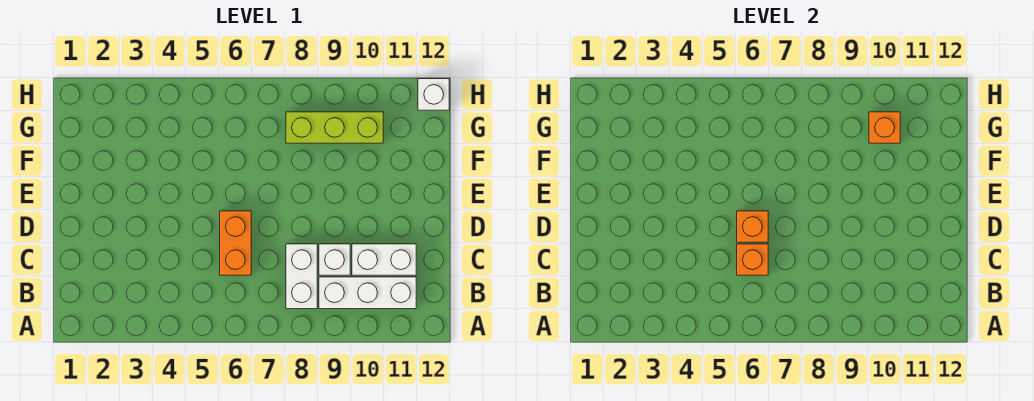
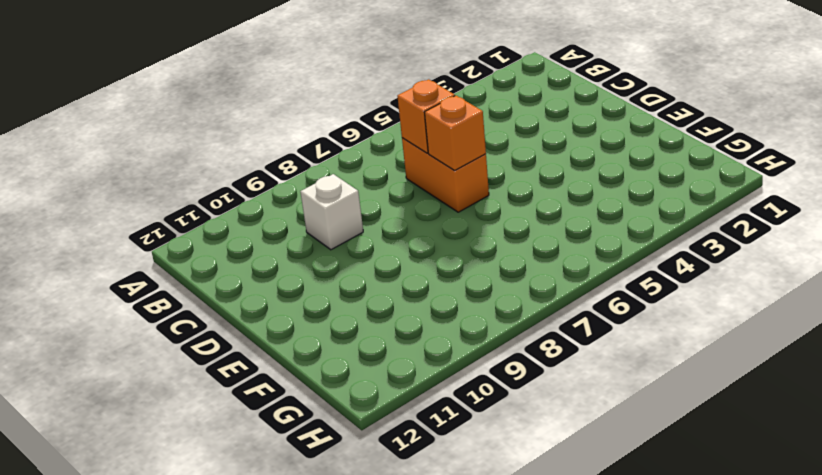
none -> white brick B8:C8 level 1
none -> white brick B9:B11 level 1

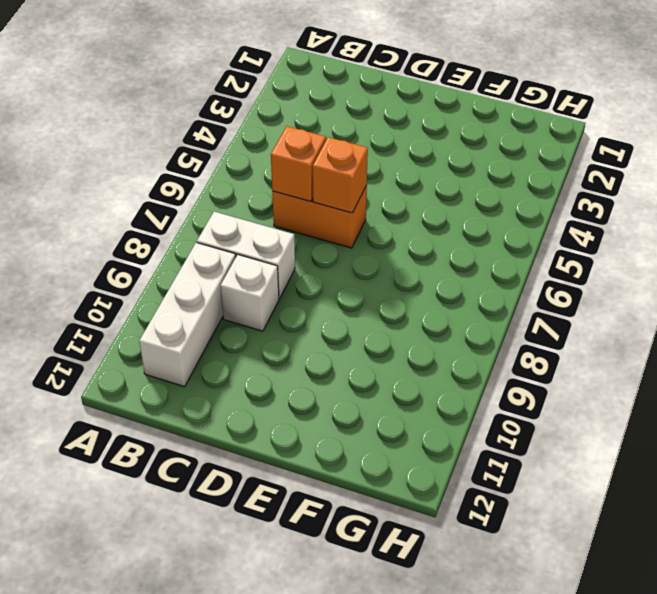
none -> white brick C10:C11 level 1
none -> lime brick G8:G10 level 1

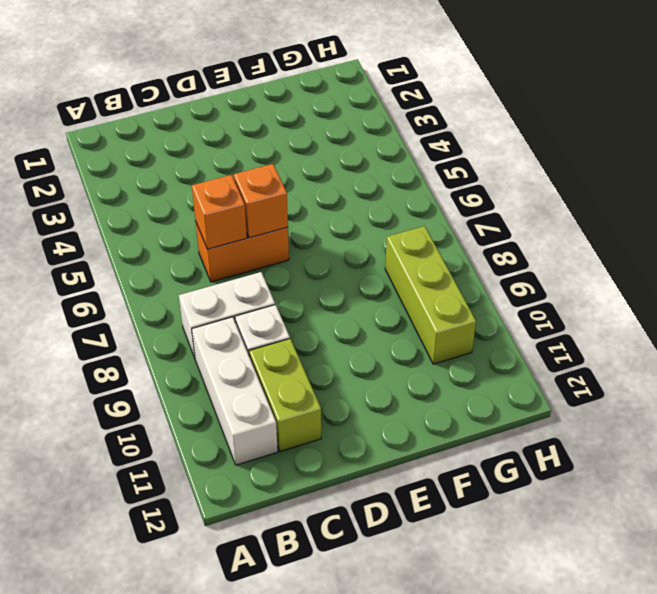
lime brick C10:C11 level 1 -> white brick C10:C11 level 1
none -> white brick H12 level 1
none -> orange brick G10 level 2

